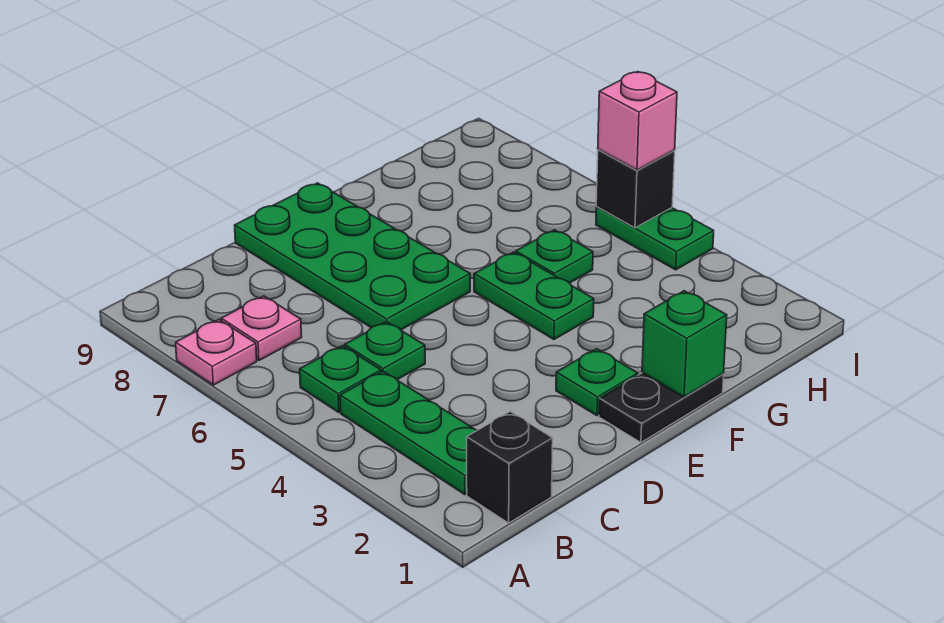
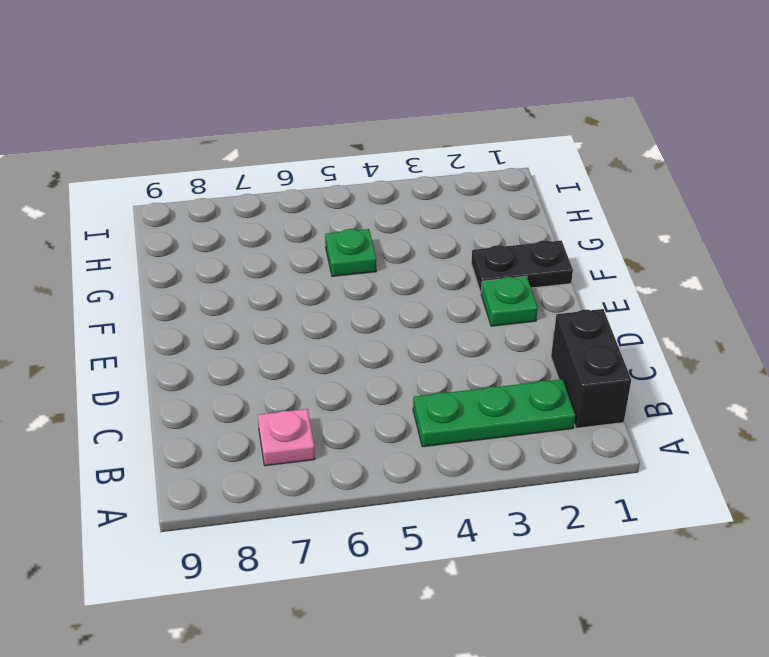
black brick B1:C1 level 1 -> black brick B1 level 1
black plate F1:F2 level 1 -> black plate E1:F1 level 1
none -> pink plate A7 level 1
none -> green plate B5 level 1
none -> green plate C5 level 1

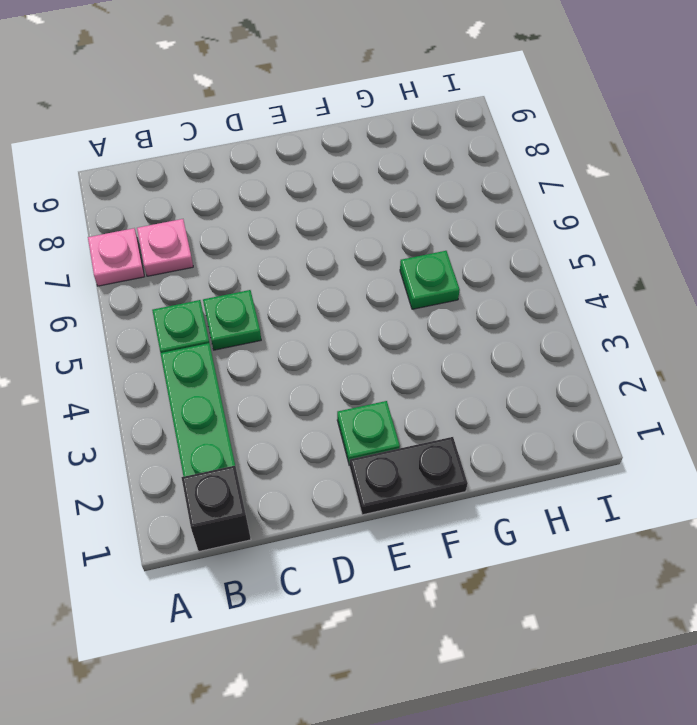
none -> green plate D6:E9 level 1
none -> green plate F4:F5 level 1
none -> green plate I4:I5 level 1

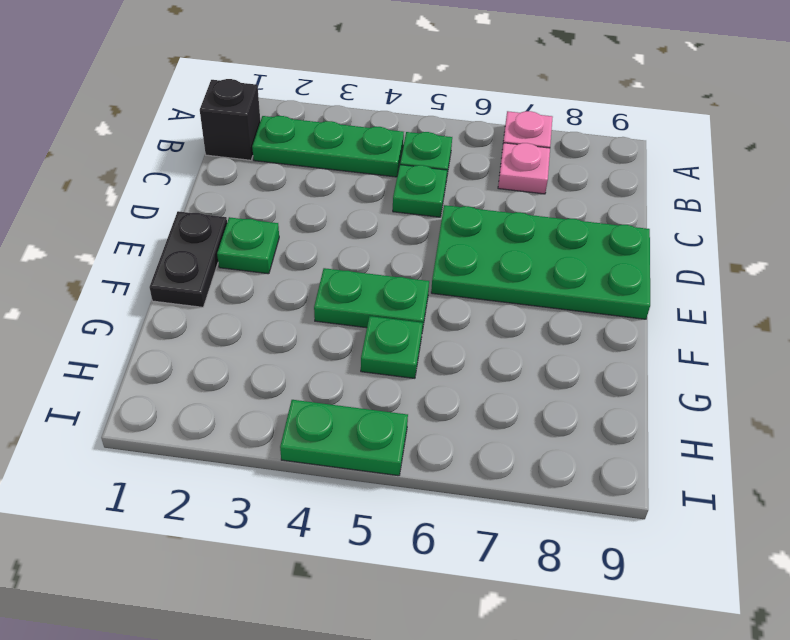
none -> green brick F1 level 2
none -> black brick I5 level 2
none -> pink brick I5 level 3

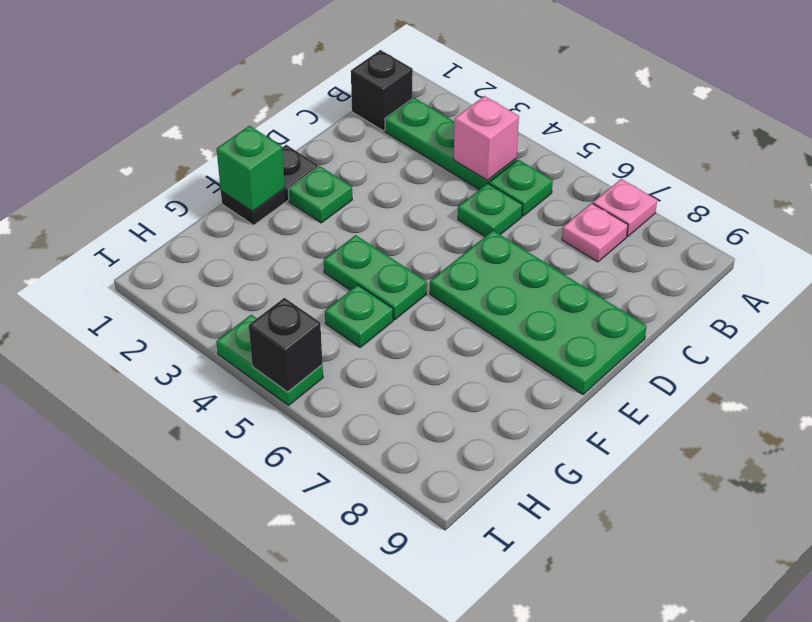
pink brick B4 level 2 -> pink brick I5 level 3

